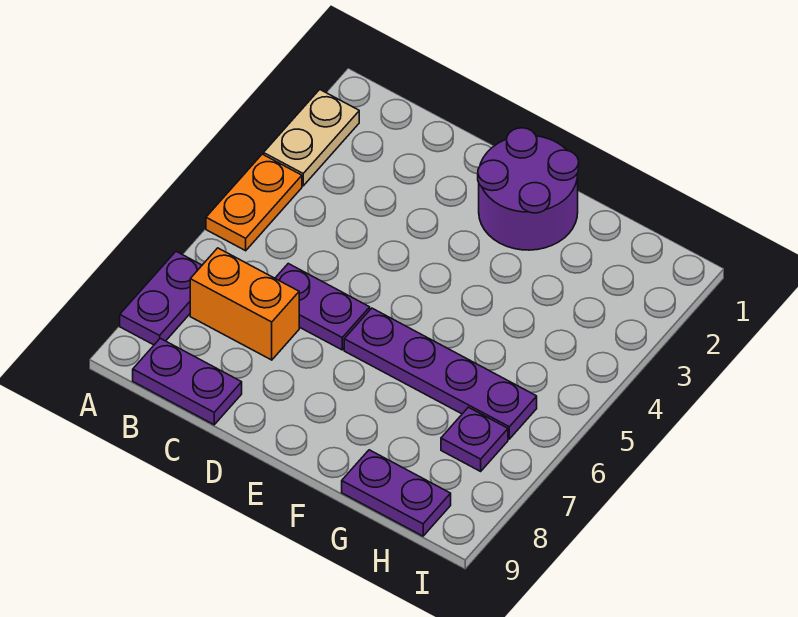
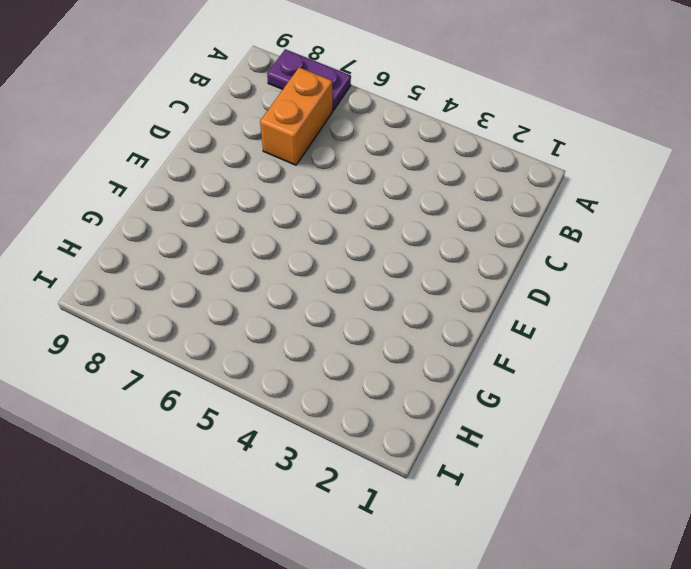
none -> tan plate A2:A3 level 1
none -> orange plate A4:A5 level 1

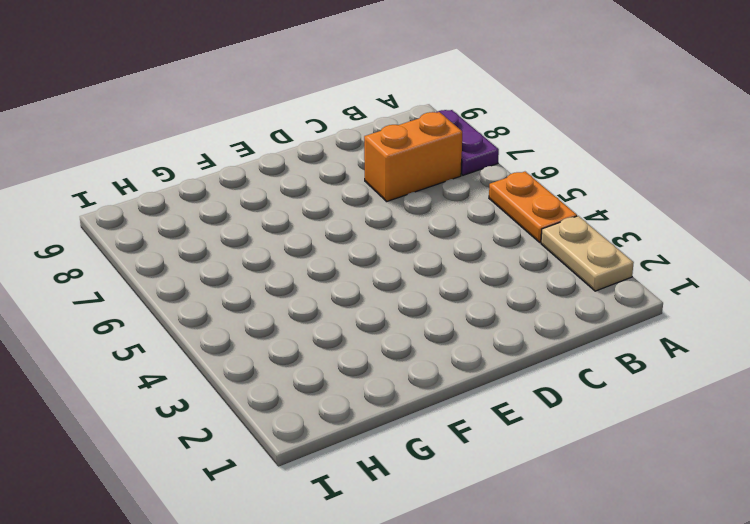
none -> purple plate B9:C9 level 1
none -> purple plate C6:D6 level 1

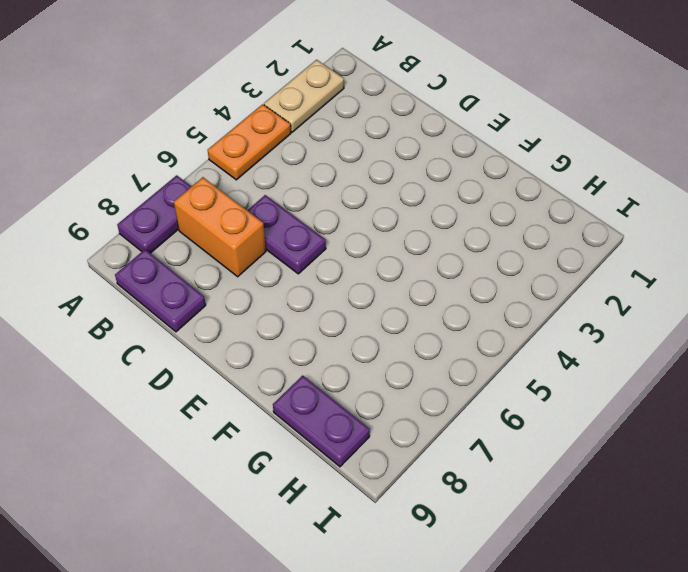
none -> purple round brick E1:F2 level 1
none -> purple plate E6:H6 level 1

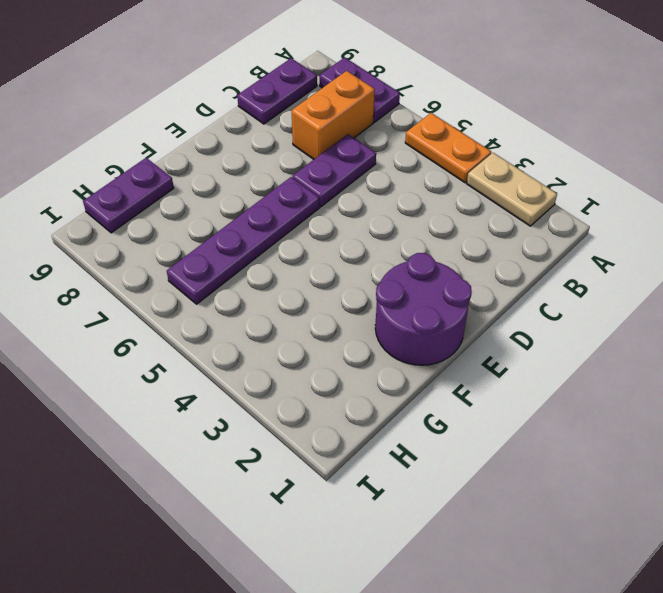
none -> purple plate H7 level 1

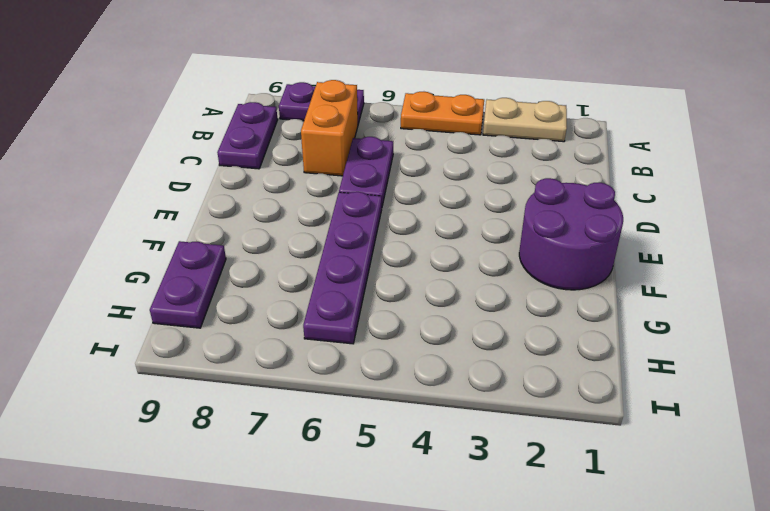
none -> purple plate H7 level 1

